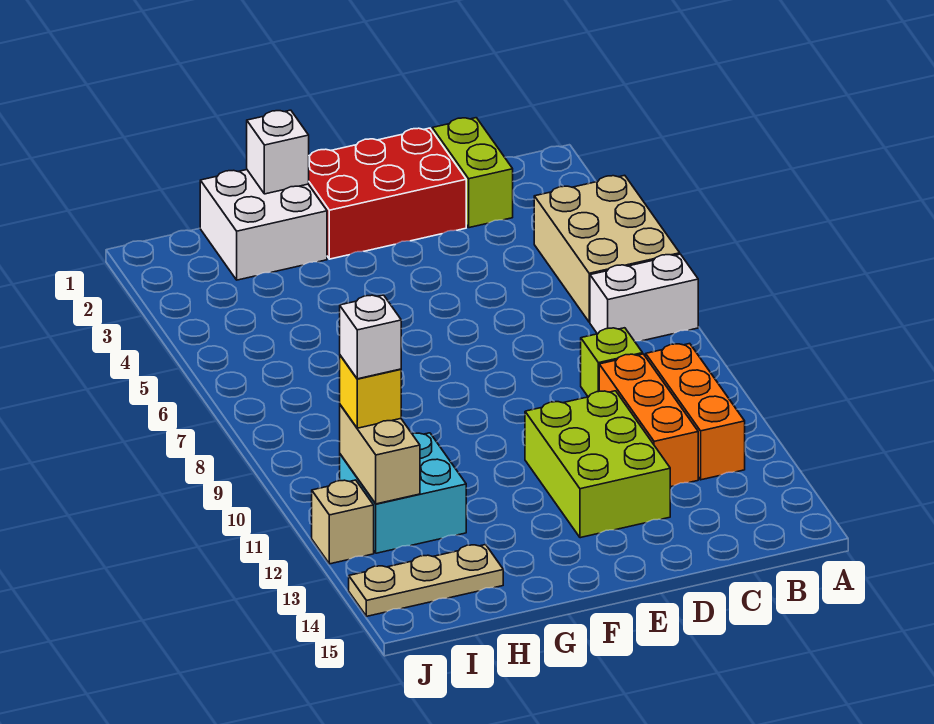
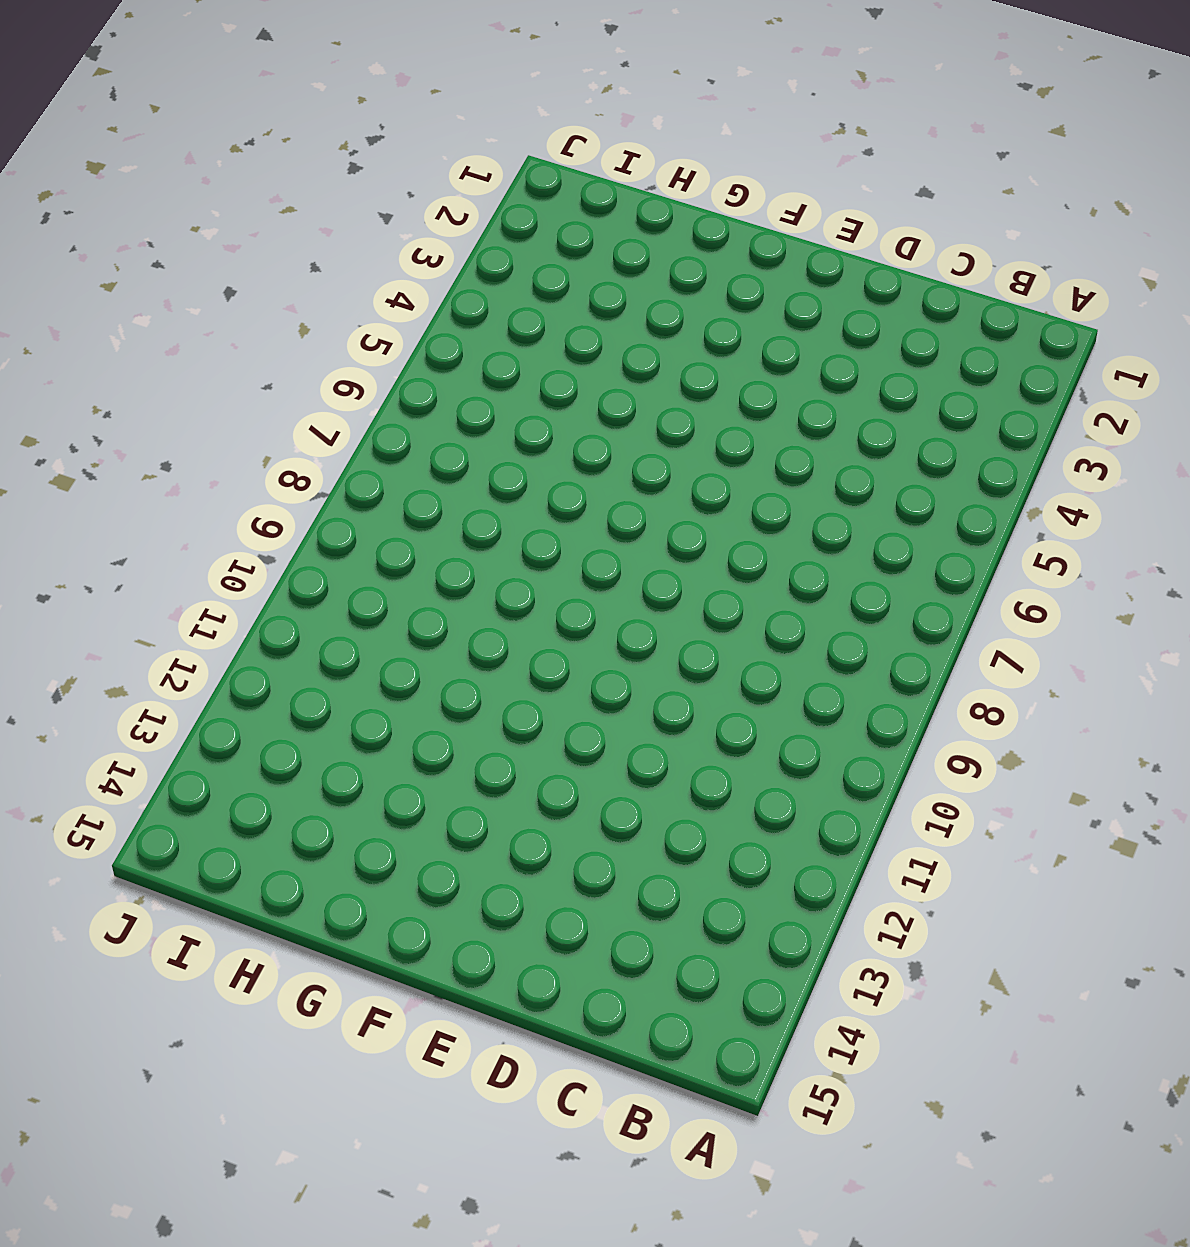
none -> tan brick A4:B6 level 1
none -> white brick A7:B7 level 1
none -> orange brick B10:B12 level 1

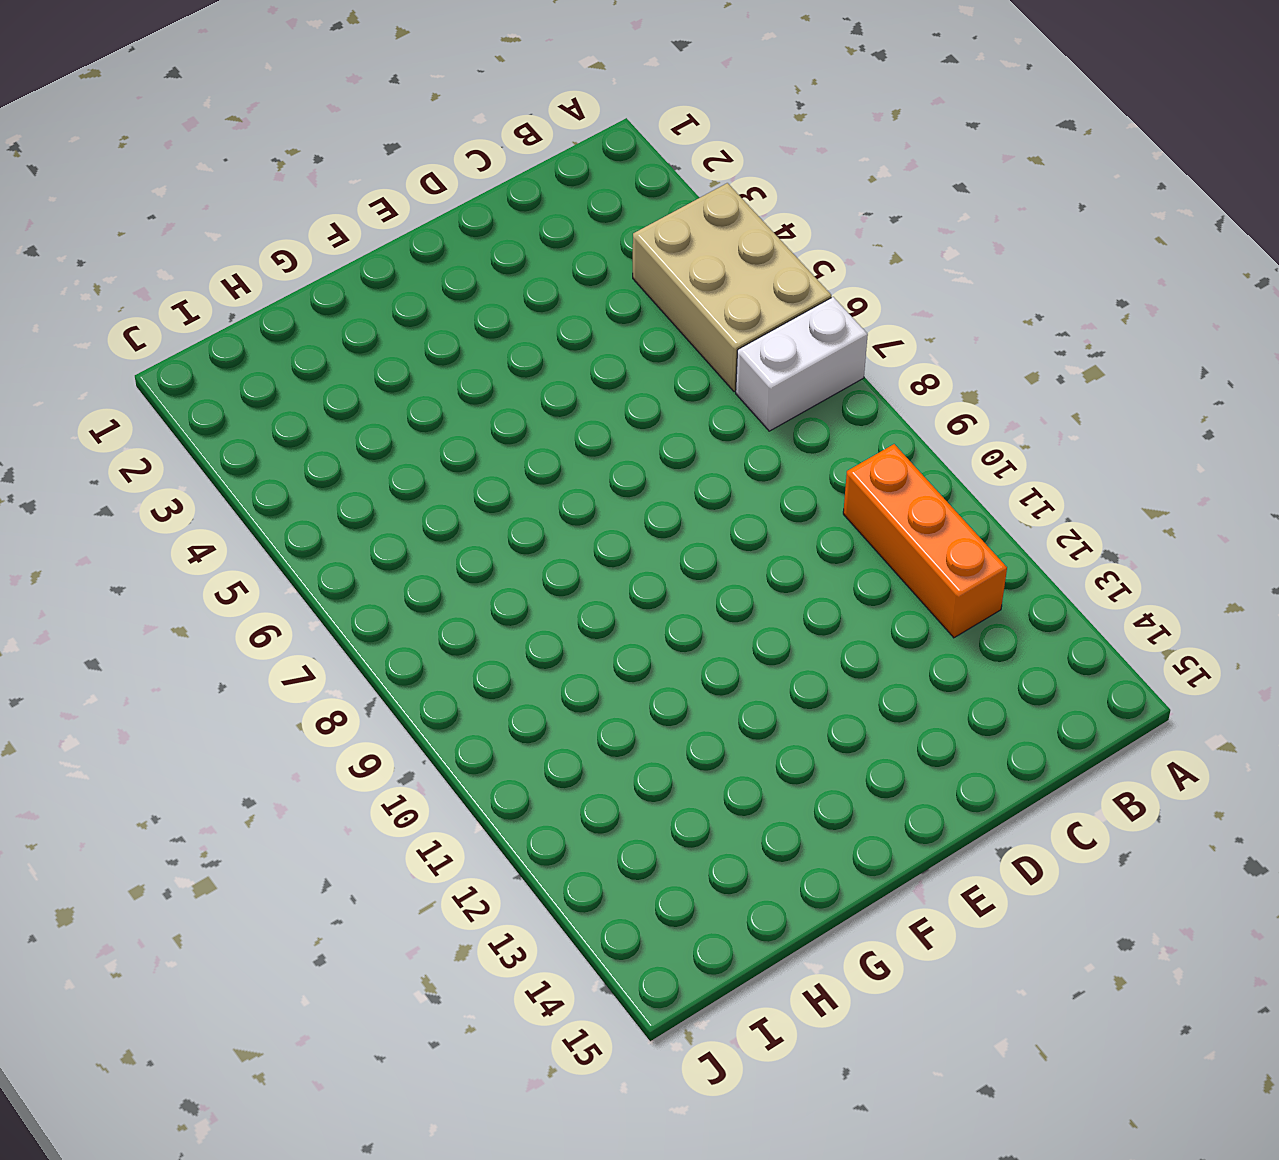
none -> lime brick C1:C2 level 1
none -> lime brick C9 level 1
none -> orange brick C10:C12 level 1

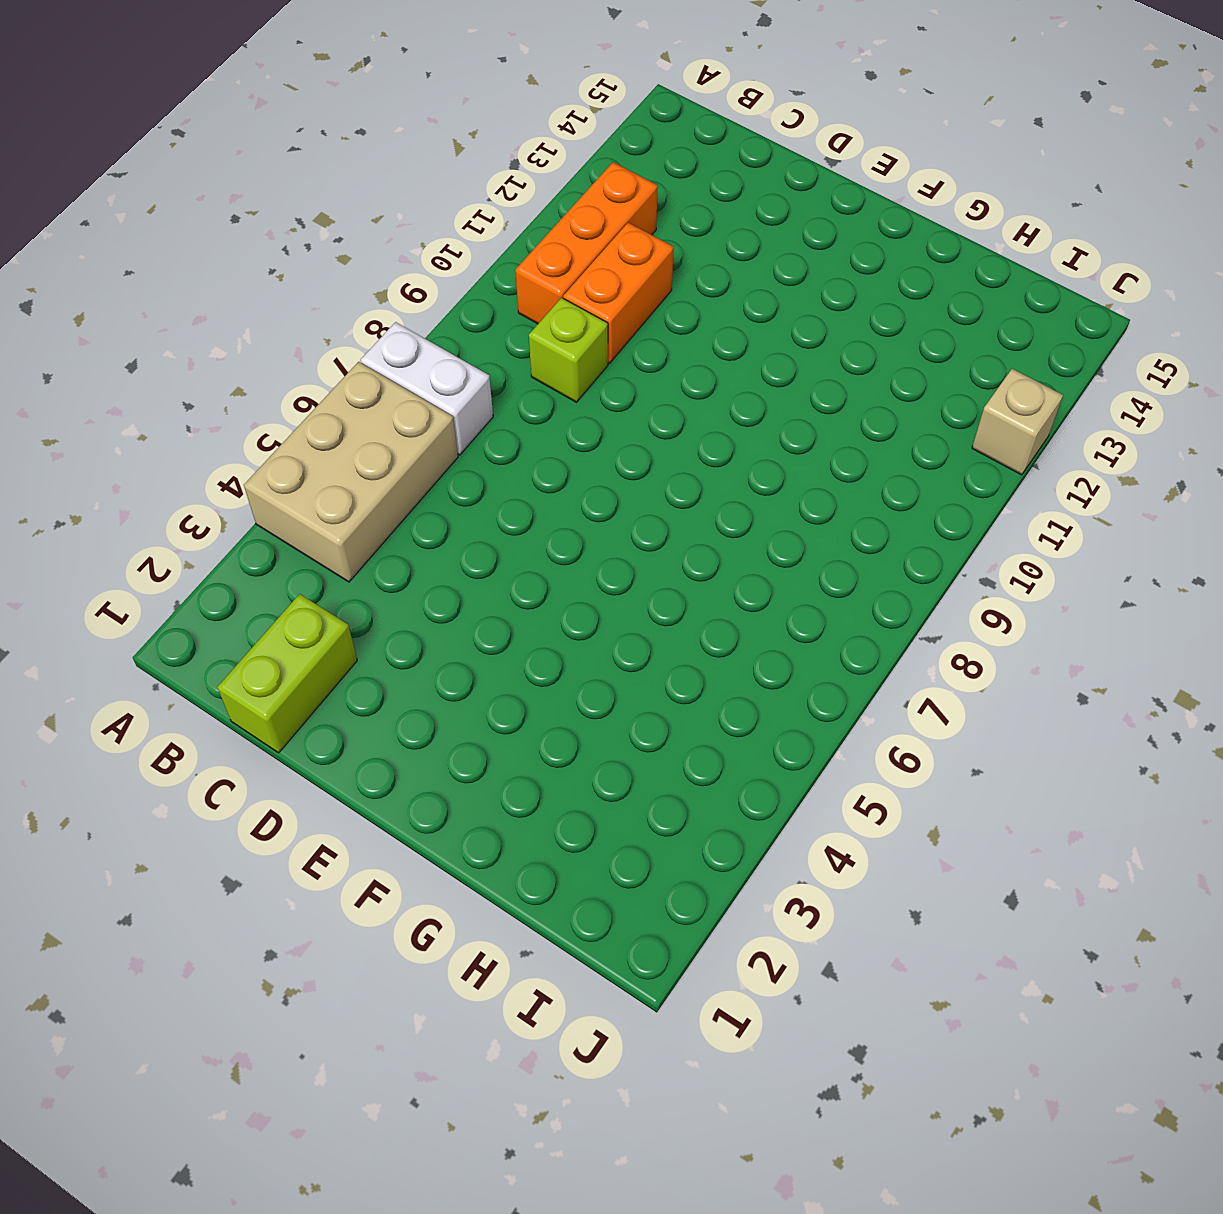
orange brick C10:C11 level 1 -> orange brick C10:C12 level 1
none -> red brick D1:F2 level 1
none -> lime brick D11:E13 level 1
none -> white brick G1:H2 level 1

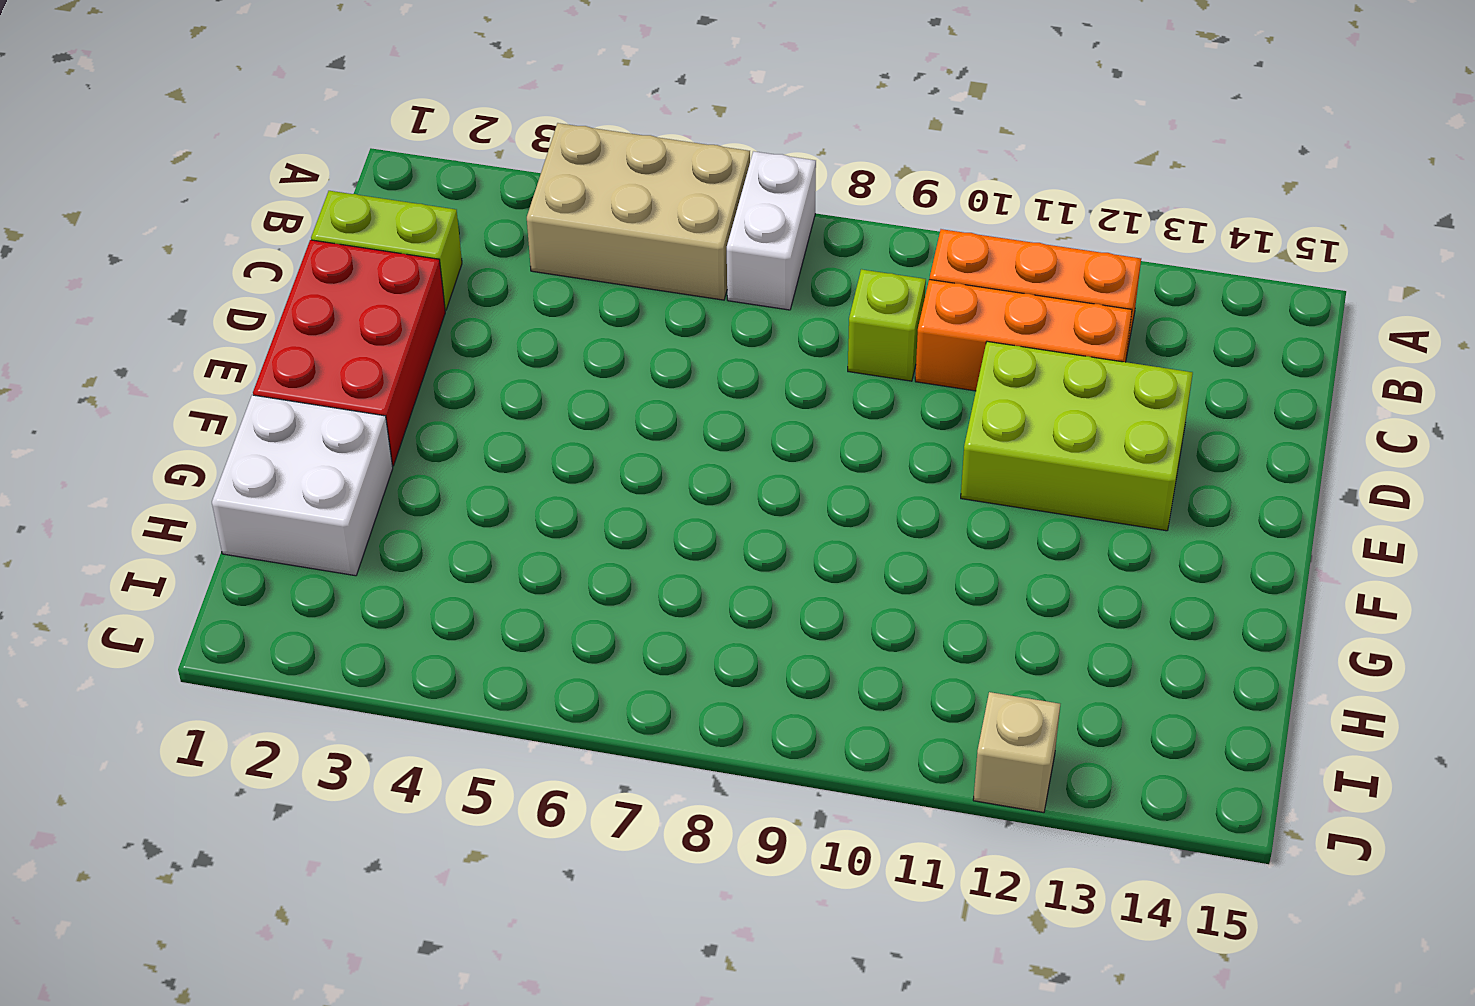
none -> cyan brick H11:I12 level 1
none -> tan plate H14:J14 level 1
none -> white brick G1 level 2

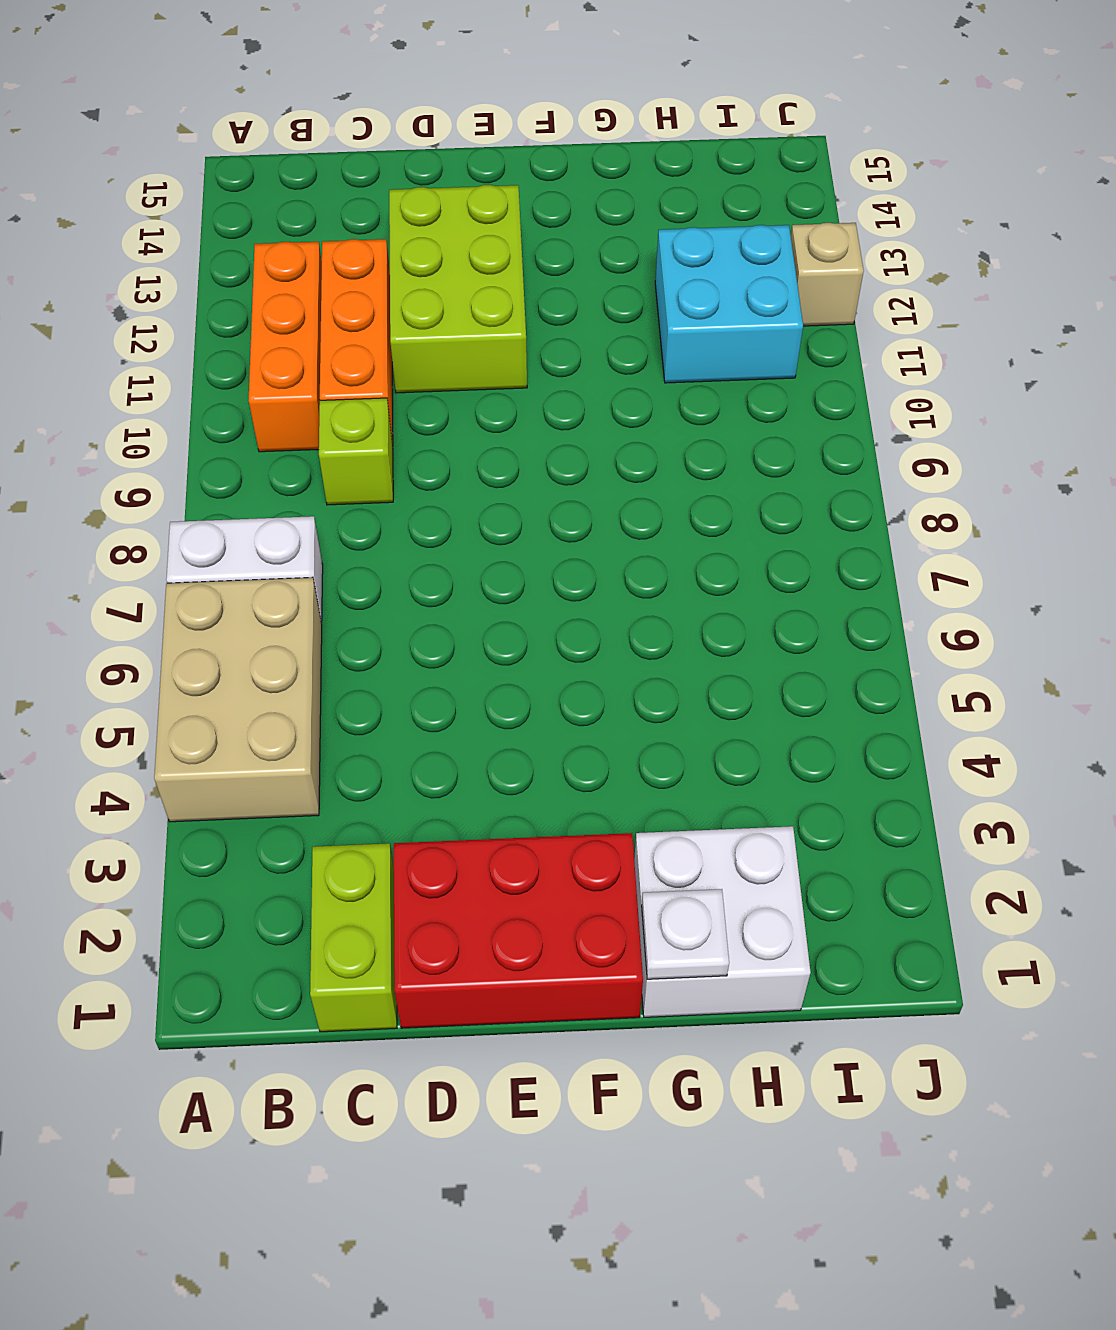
white plate G1 level 2 -> white brick G1 level 2
none -> tan plate H14:J14 level 1
none -> tan brick I11:I12 level 2
none -> yellow brick I11 level 3

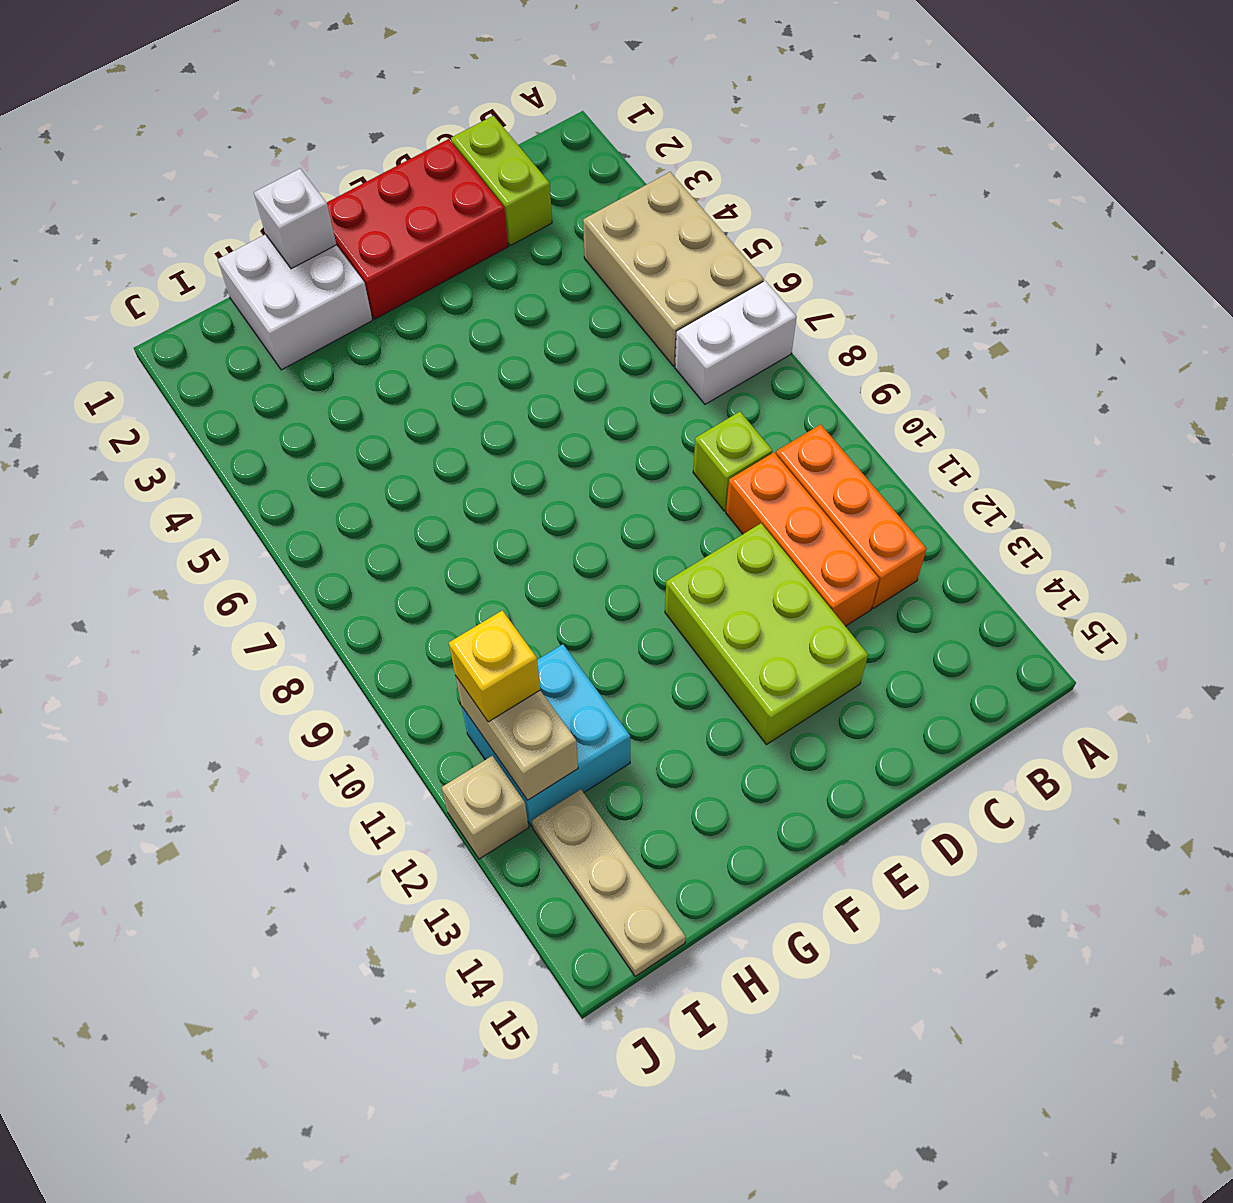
tan plate I13:I15 level 1 -> tan plate H14:J14 level 1
none -> white brick I11 level 4

